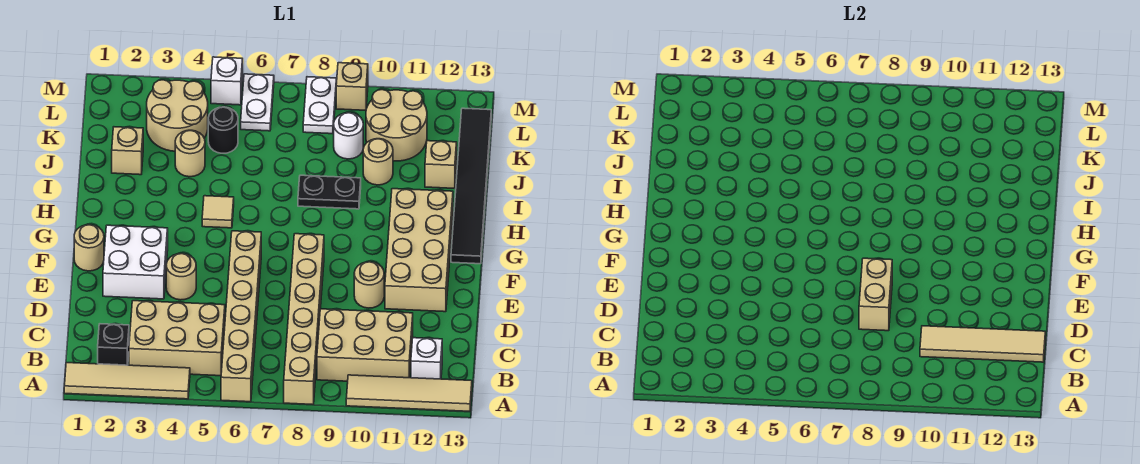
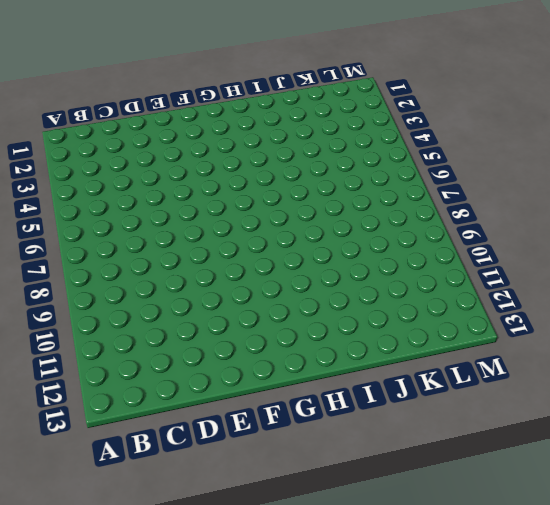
none -> tan tile A1:A4 level 1
none -> tan brick A6:F6 level 1
none -> tan brick A8:F8 level 1
none -> tan tile A10:A13 level 1

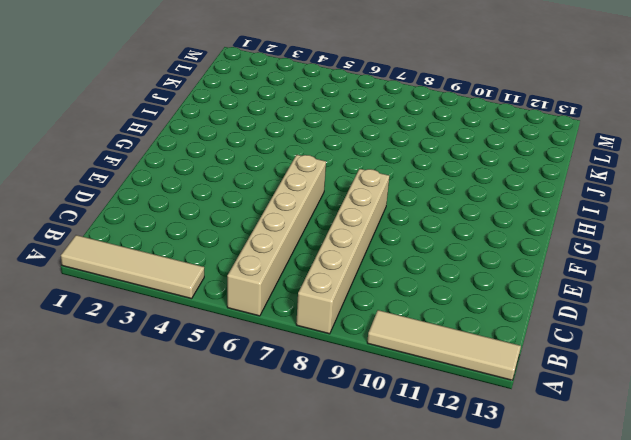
none -> black brick B2 level 1
none -> tan brick B3:C5 level 1
none -> tan brick B9:C11 level 1
none -> white brick B12 level 1

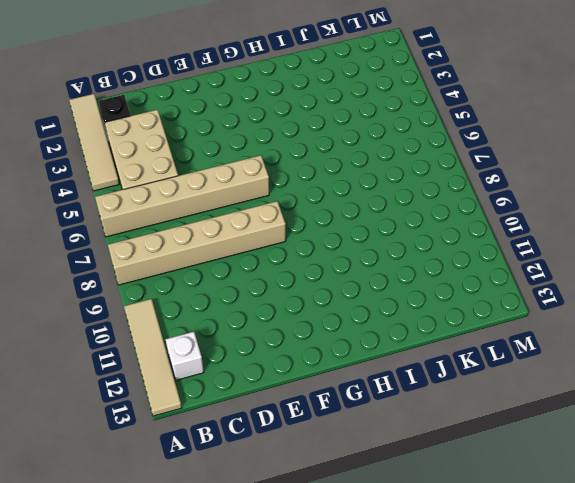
none -> tan brick B9:C11 level 1
none -> white brick E2:F3 level 1
none -> tan round brick E4 level 1
none -> tan round brick E10 level 1

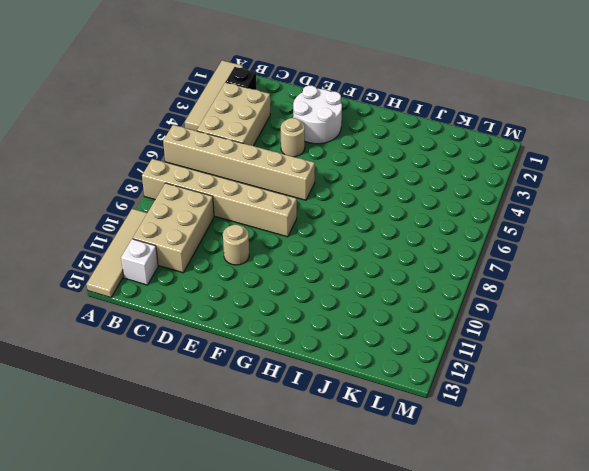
white round brick E2:F3 level 1 -> white brick E2:F3 level 1
none -> tan brick E11:H12 level 1
none -> tan round brick F1 level 1
none -> black tile G13:L13 level 1
none -> tan tile H5 level 1

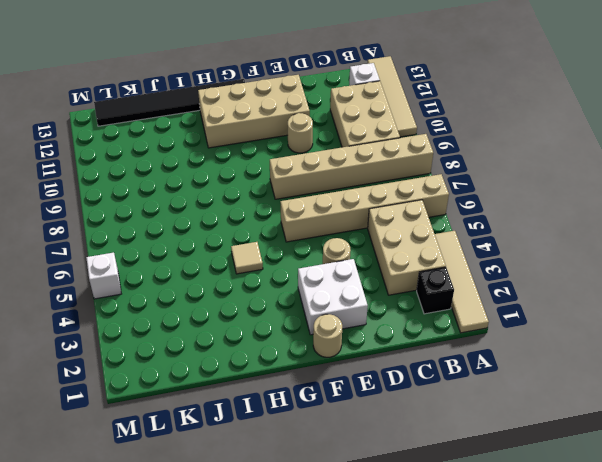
none -> black plate I8:I9 level 1
none -> tan brick J2 level 1
none -> tan round brick J4 level 1
none -> tan round brick J10 level 1

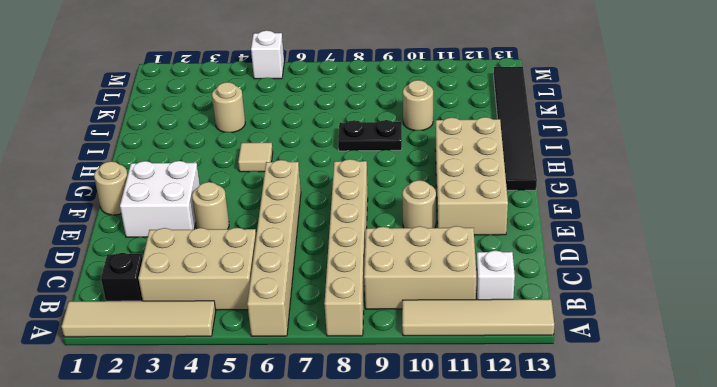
none -> tan brick J2 level 1
none -> tan brick J12 level 1
none -> tan round brick K3:L4 level 1
none -> black round brick K5 level 1

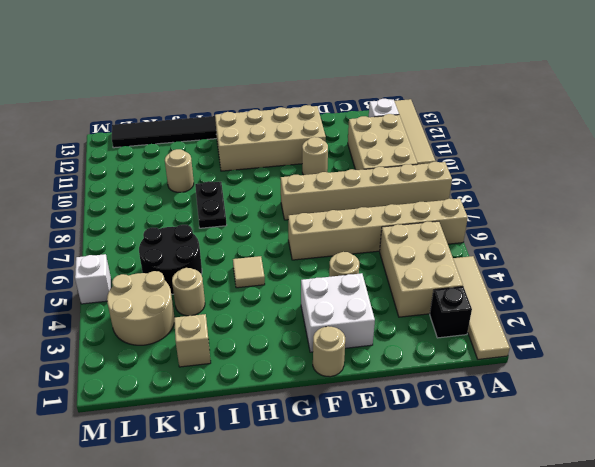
black round brick J5:K6 level 1 -> black round brick K5 level 1
none -> tan brick J12 level 1
none -> white round brick K9 level 1
none -> tan round brick K10:L11 level 1
none -> white plate L6:M6 level 1

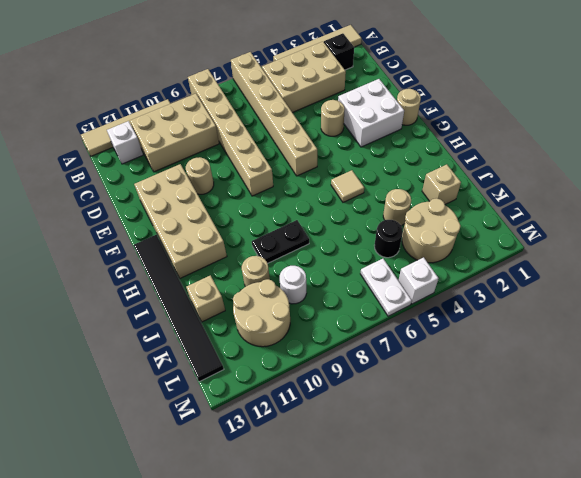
none -> white plate L8:M8 level 1
none -> tan brick M9 level 1
none -> tan tile C10:C13 level 2
none -> tan brick D8:E8 level 2

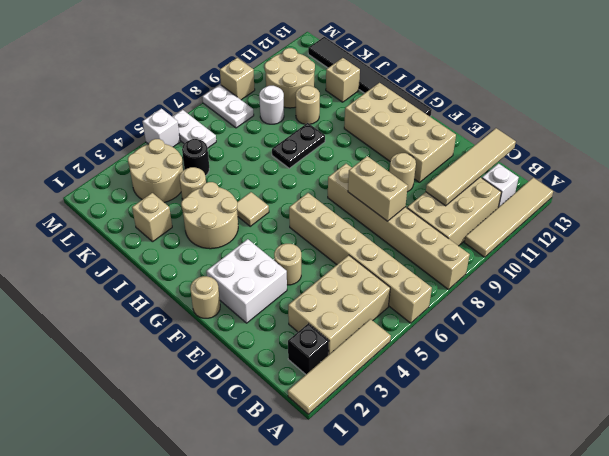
tan round brick H3:I4 level 1 -> none

